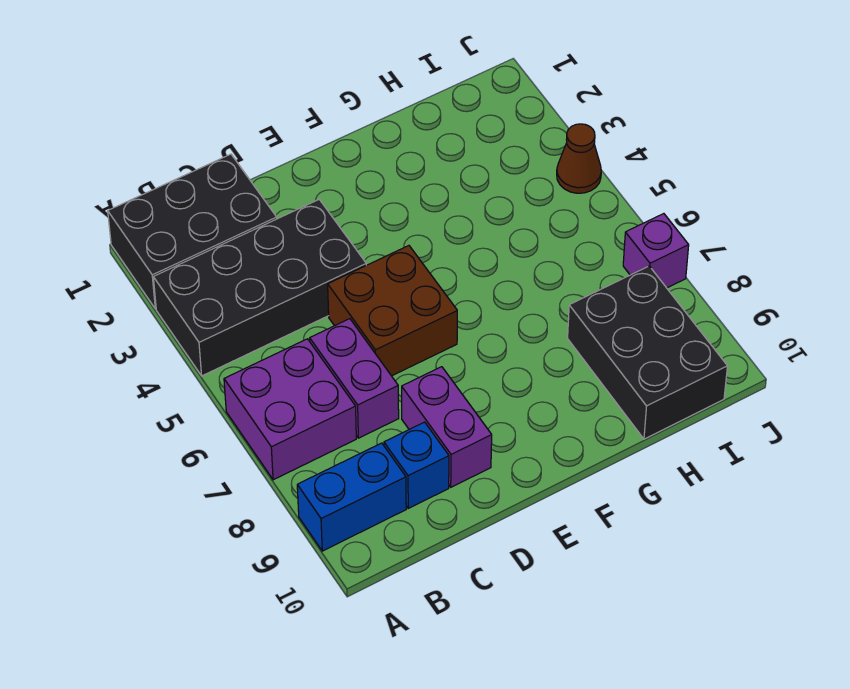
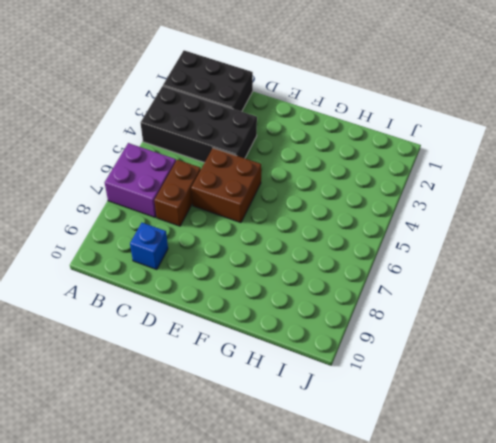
brown brick C6:C7 level 1 -> purple brick C6:C7 level 1
none -> blue brick A9:B9 level 1
none -> purple brick D8:D9 level 1

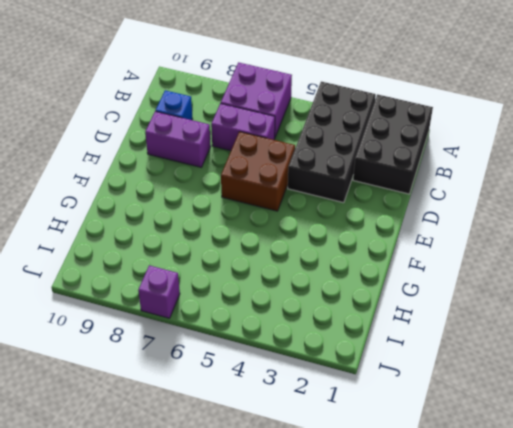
none -> blue brick A9:B9 level 1
none -> black brick H8:I10 level 1

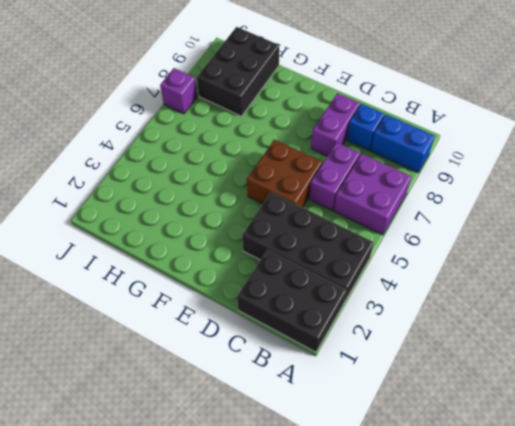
none -> brown cone J4 level 1

